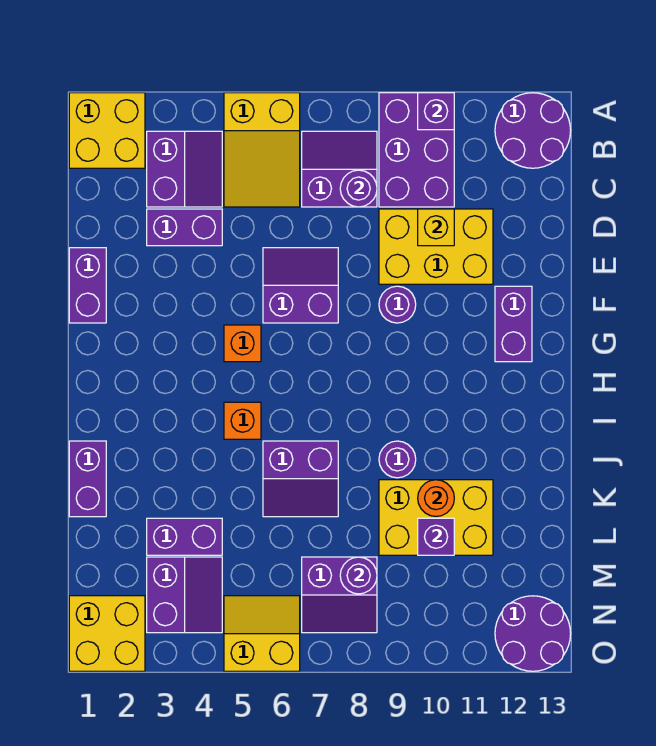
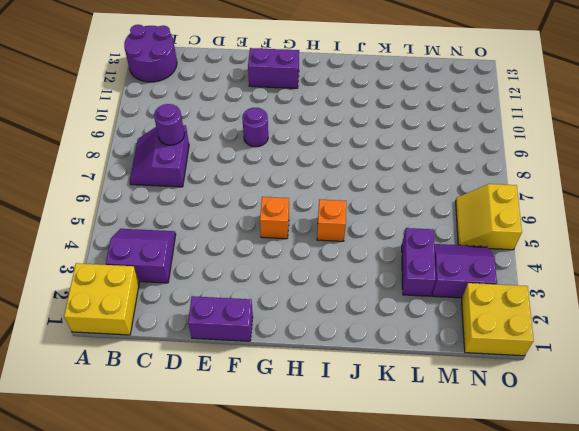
none -> yellow slope A5:C6 level 1 top A
none -> purple brick A9:C10 level 1
none -> purple brick D3:D4 level 1
none -> yellow brick D9:E11 level 1

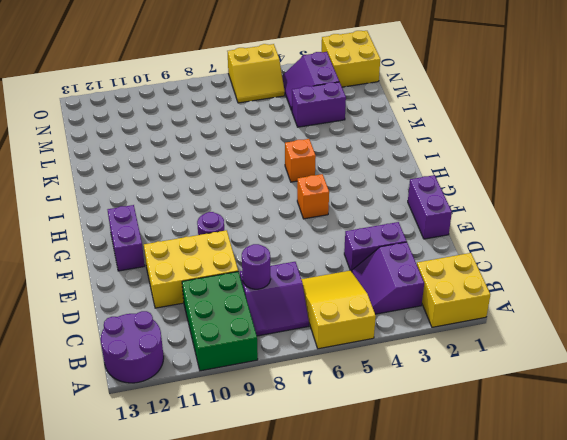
green brick A9:C10 level 1 -> purple brick A9:C10 level 1
none -> purple slope E6:F7 level 1 top F
none -> purple brick J1:K1 level 1
none -> purple slope J6:K7 level 1 top J
none -> purple round brick J9 level 1

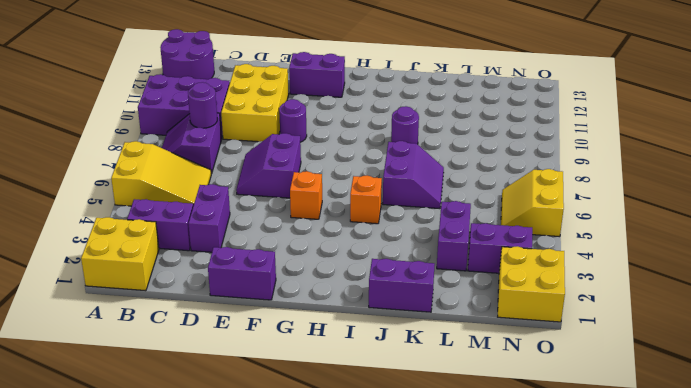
none -> yellow brick K9:L11 level 1
none -> purple slope M7:N8 level 1 top M
none -> purple round brick N12:O13 level 1
none -> purple brick A10 level 2

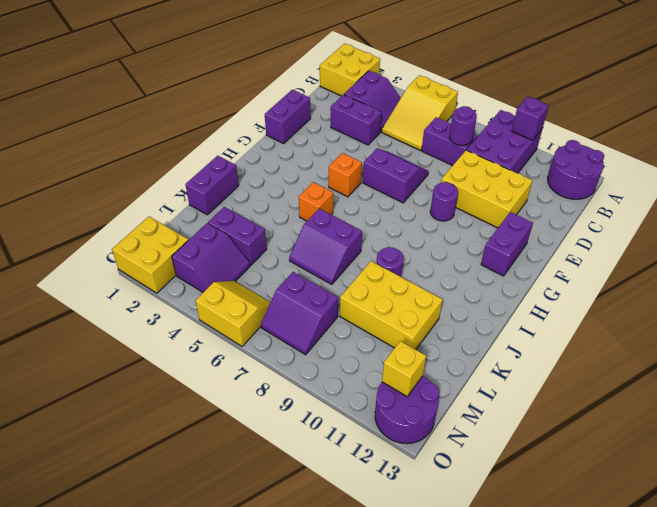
yellow brick N12 level 2 -> yellow brick D10 level 2
none -> orange round brick K10 level 2
none -> purple brick L10 level 2
none -> purple round brick M8 level 2

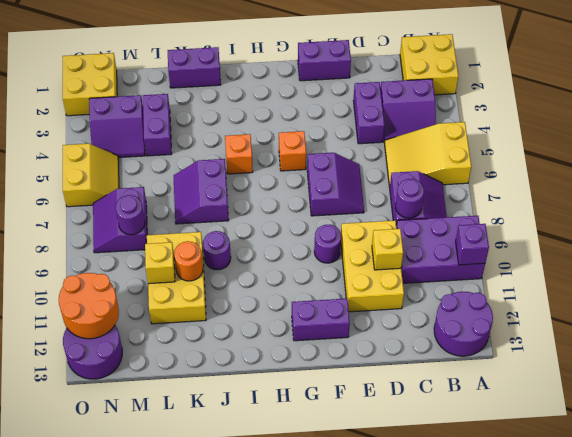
yellow brick L10 level 2 -> purple brick L10 level 2
orange round brick N11:O12 level 2 -> none

